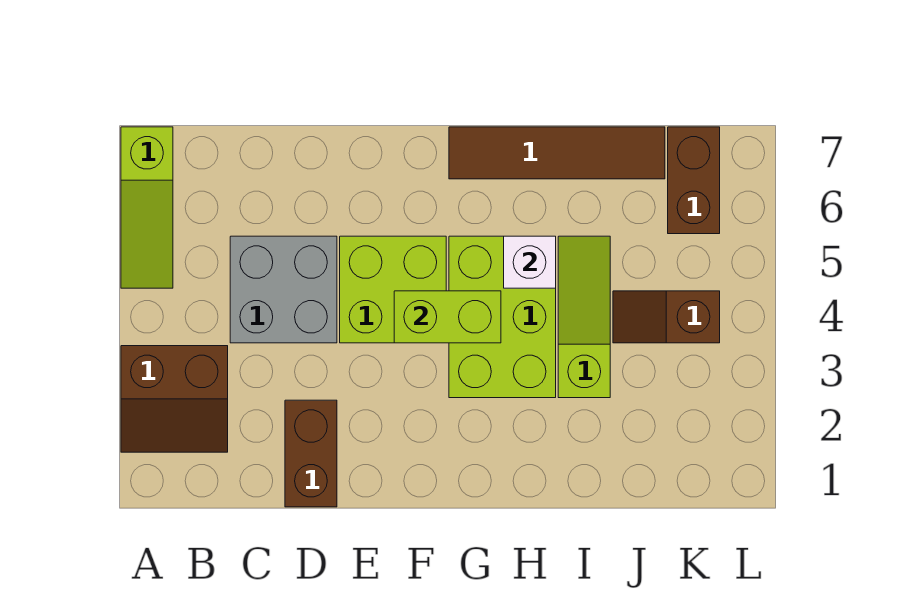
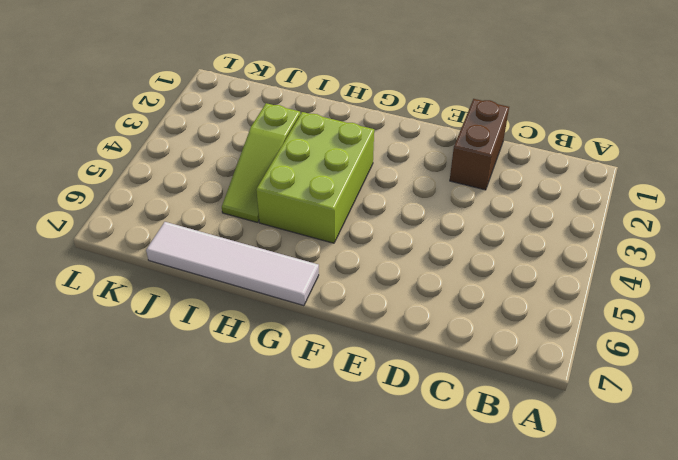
white tile G7:J7 level 1 -> brown tile G7:J7 level 1
none -> brown slope A2:B3 level 1 top 3
none -> lime slope A5:A7 level 1 top 7
none -> grey brick C4:D5 level 1

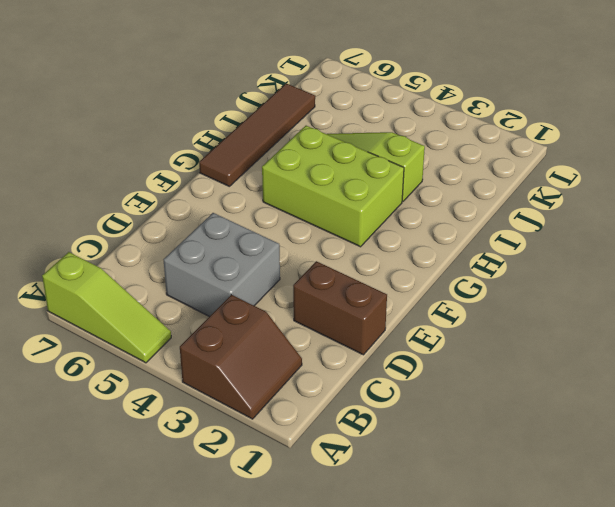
none -> lime brick E4:F5 level 1
none -> brown slope J4:K4 level 1 top K
none -> brown brick K6:K7 level 1

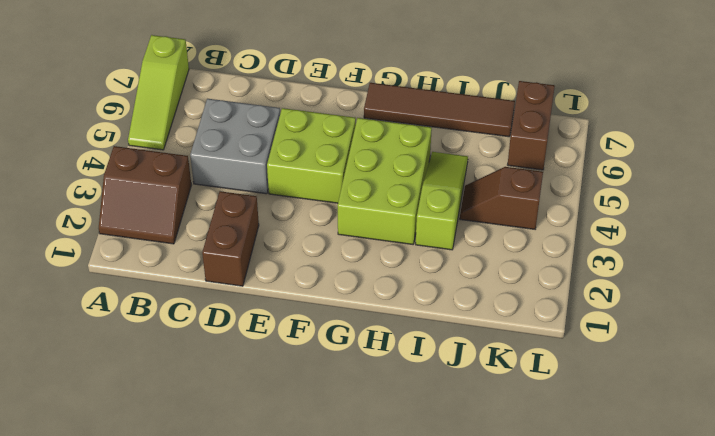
none -> lime brick F4:G4 level 2
none -> white brick H5 level 2

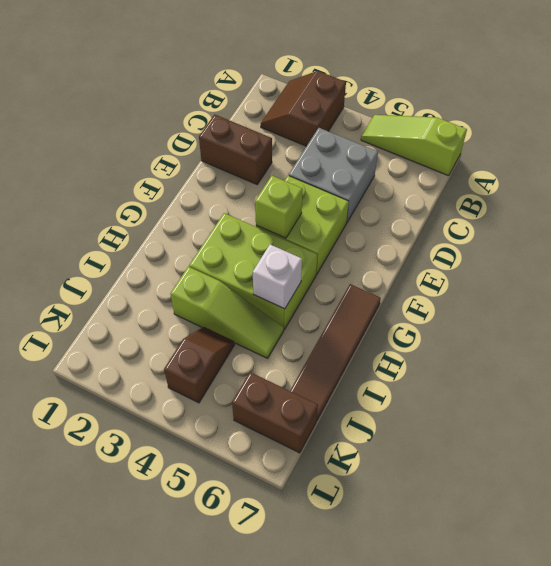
lime brick F4 level 2 -> lime brick F4:G4 level 2

